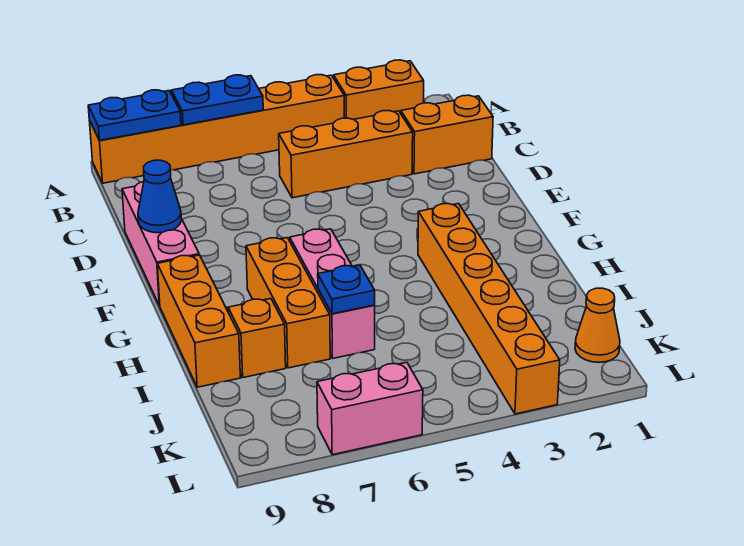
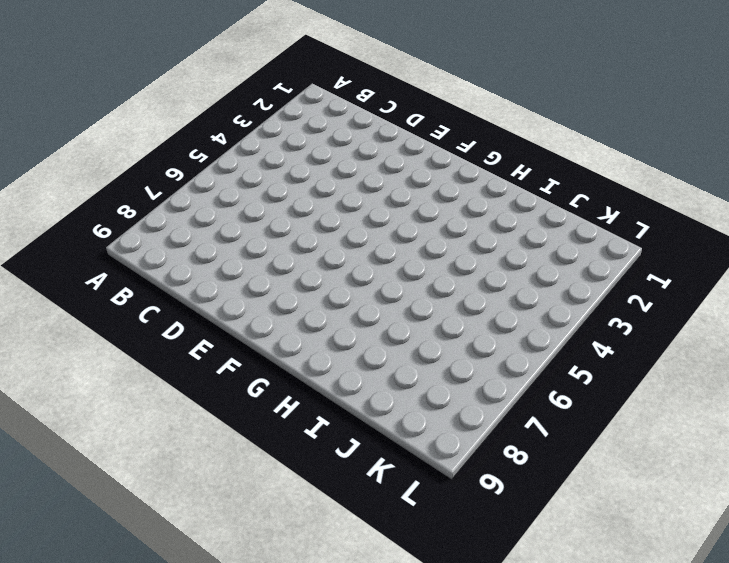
none -> orange brick A2:A3 level 1
none -> orange brick A4:A9 level 1
none -> orange brick C1:C2 level 1

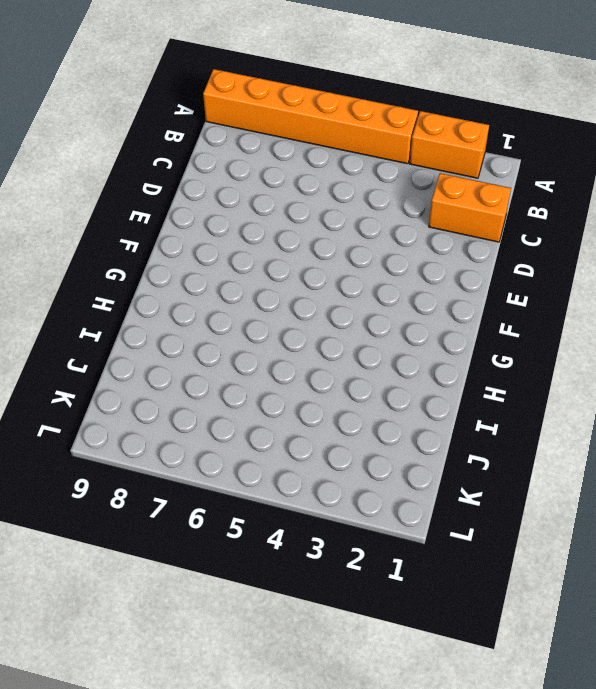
none -> orange brick C3:C5 level 1
none -> pink brick D9:F9 level 1
none -> orange brick G3:L3 level 1

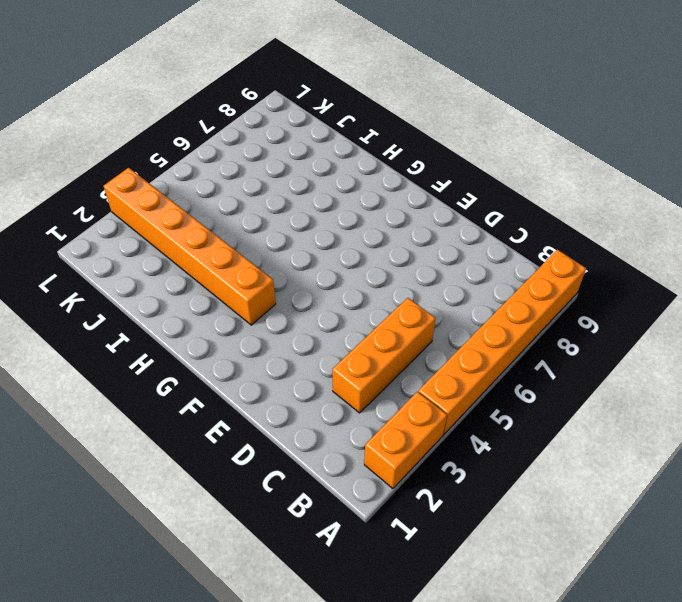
none -> orange brick C1:C2 level 1
none -> pink brick D9:F9 level 1
none -> pink brick G6:I6 level 1

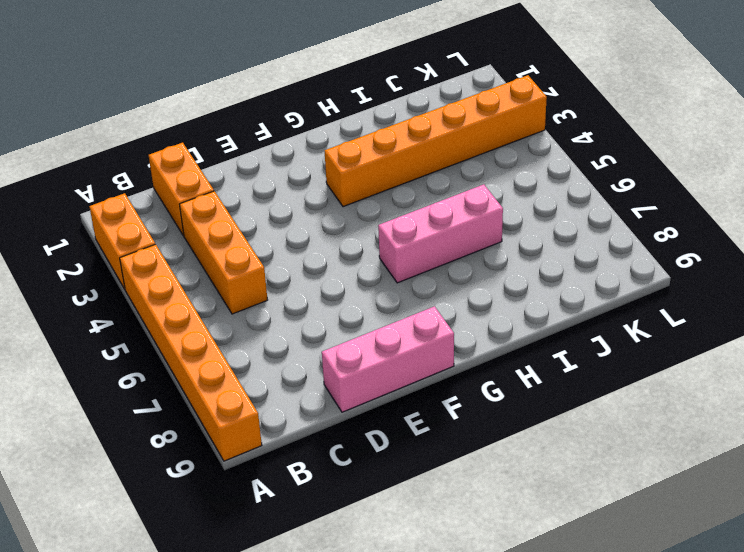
none -> orange brick G7:I7 level 1
none -> orange brick G9:I9 level 1
none -> orange brick I8 level 1

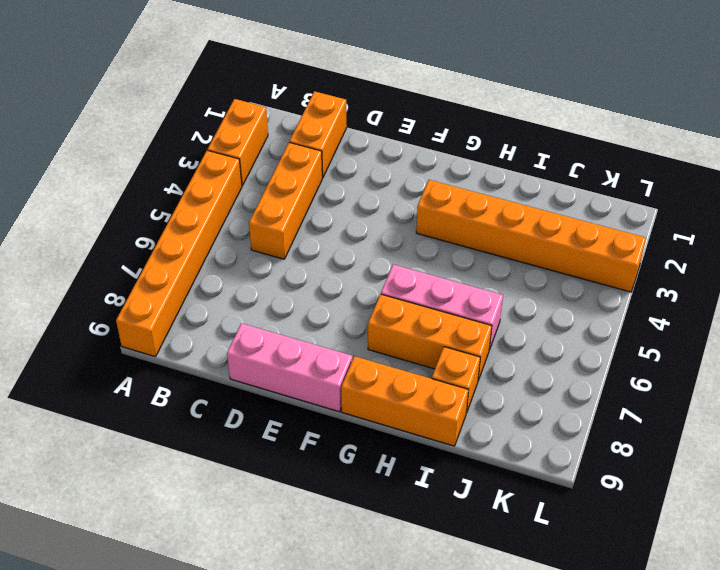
none -> orange cone K1 level 1
none -> pink brick L6:L7 level 1
none -> blue plate A6:A7 level 2

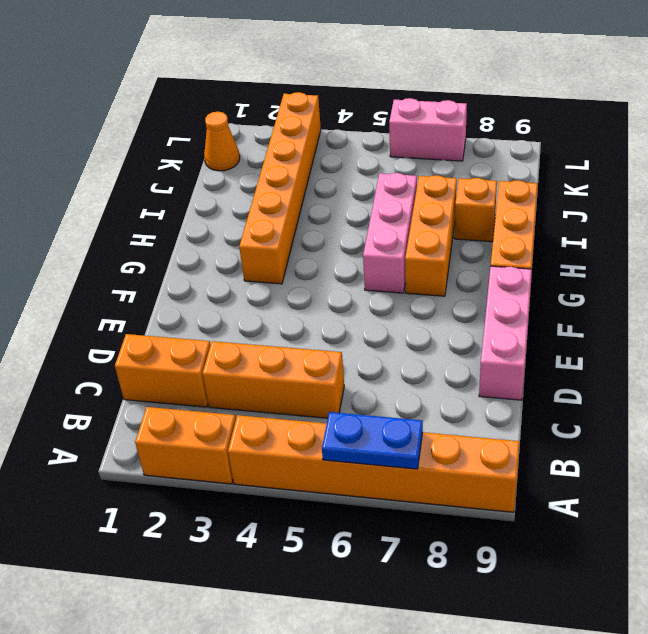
none -> blue plate A8:A9 level 2
none -> blue cone E9 level 2
none -> blue plate I6 level 2

